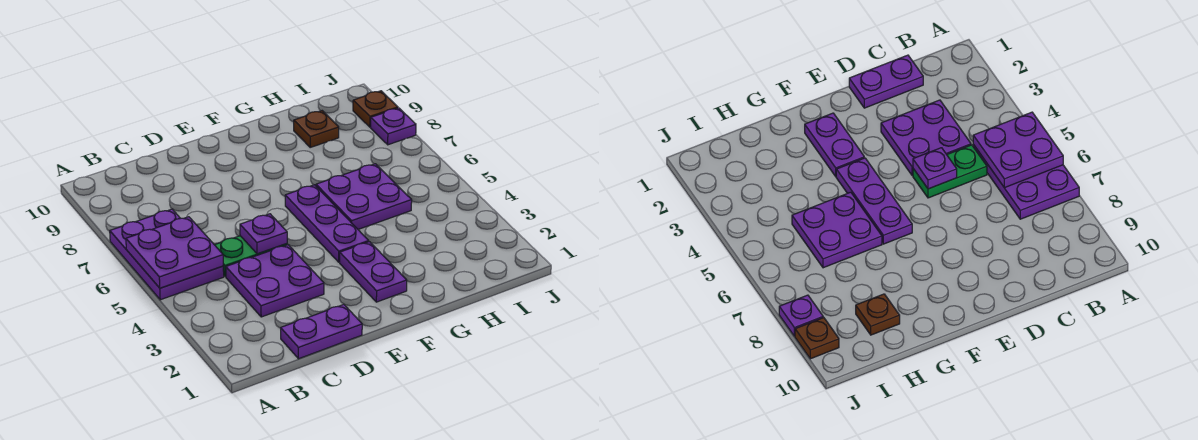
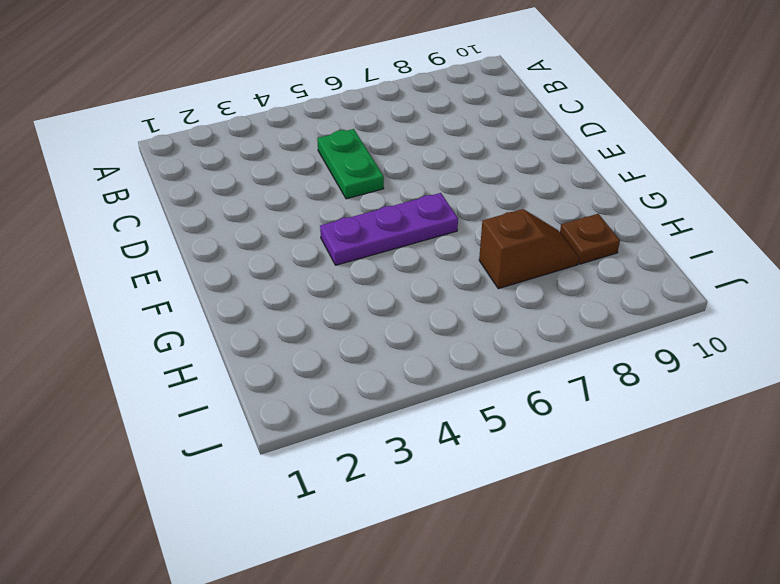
brown slope H7:H8 level 1 top 7 -> none
none -> purple plate A5:B7 level 1
none -> purple plate C1:D1 level 1
none -> purple plate C3:D4 level 1

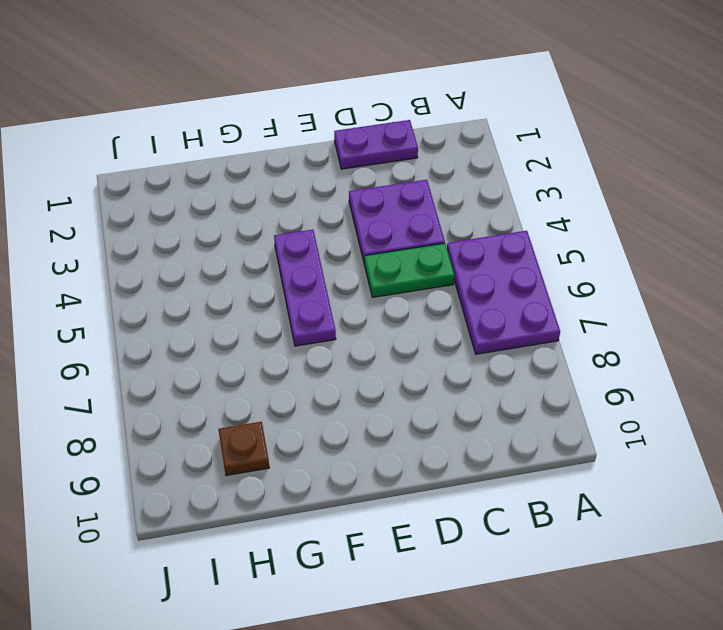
none -> purple plate F2:F3 level 1
none -> purple plate G5:H6 level 1
none -> purple plate J8 level 1

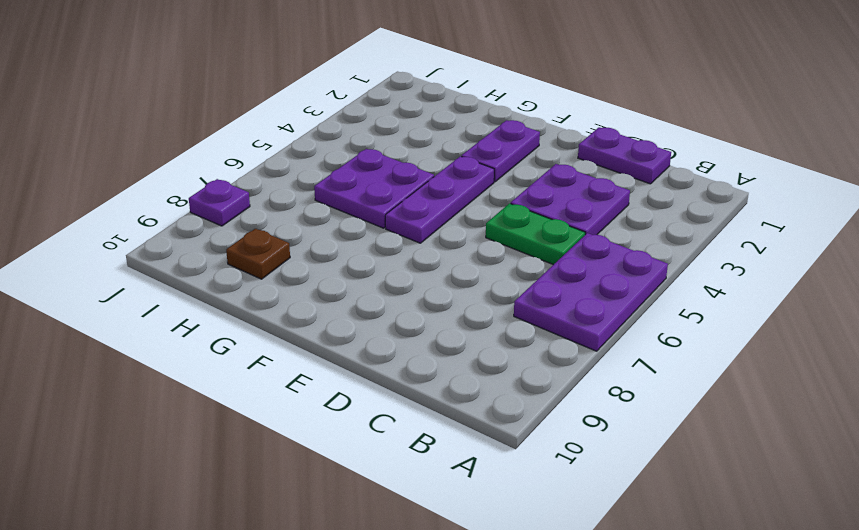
none -> brown plate J9 level 1
none -> purple plate A5:B6 level 2
none -> purple plate D5 level 2

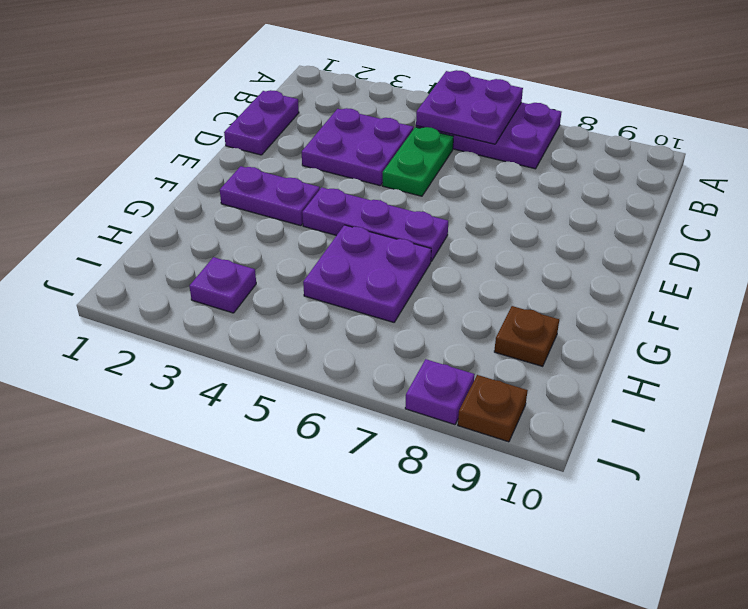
purple plate I3 level 1 -> purple plate D5 level 2

